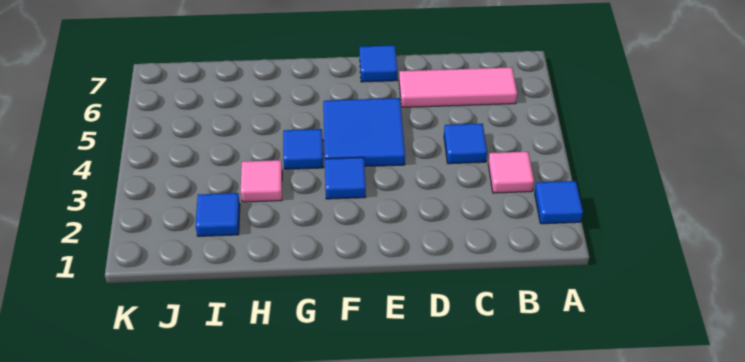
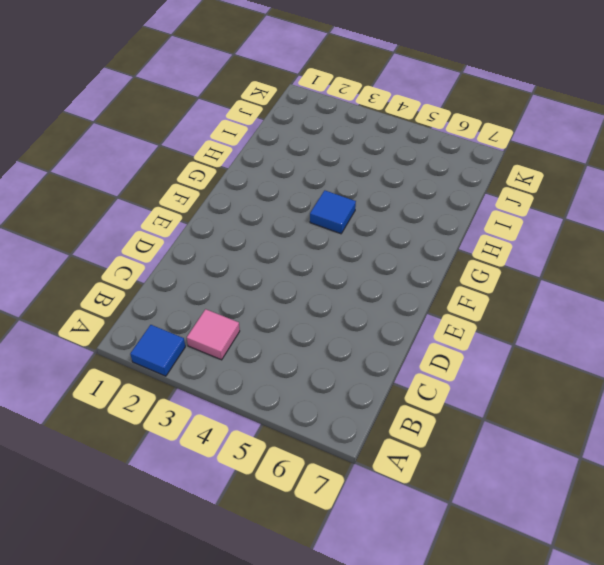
none -> pink tile B6:D6 level 1
none -> blue tile C4 level 1

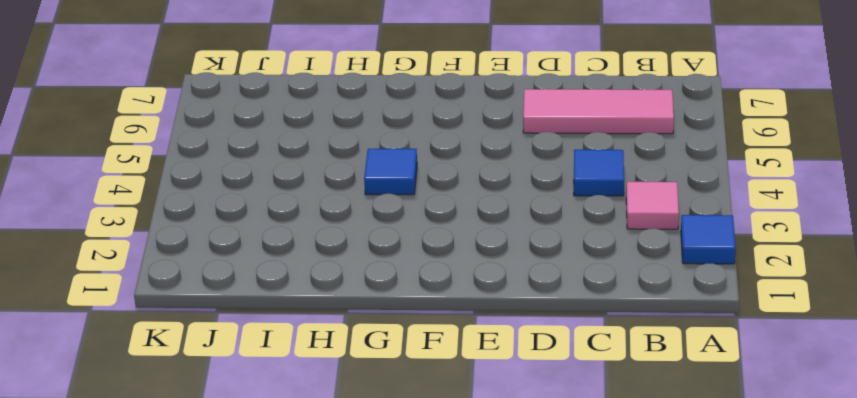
none -> blue tile E4:F5 level 1
none -> blue tile E7 level 1

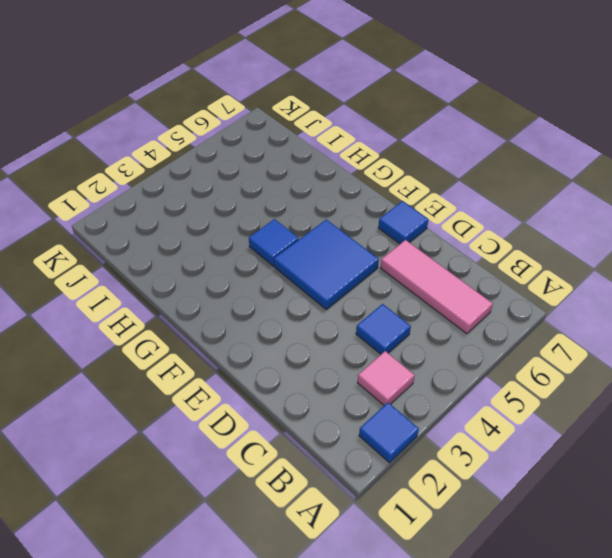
none -> blue tile F3 level 1
none -> pink tile H3 level 1

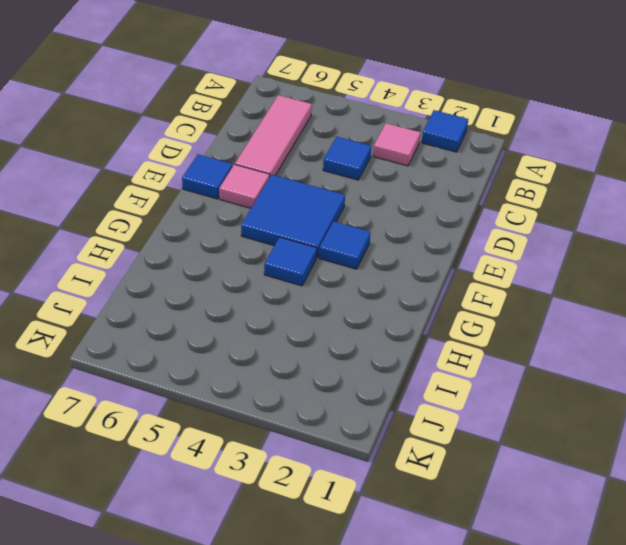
pink tile E6 level 1 -> pink tile H3 level 1
none -> blue tile I2 level 1

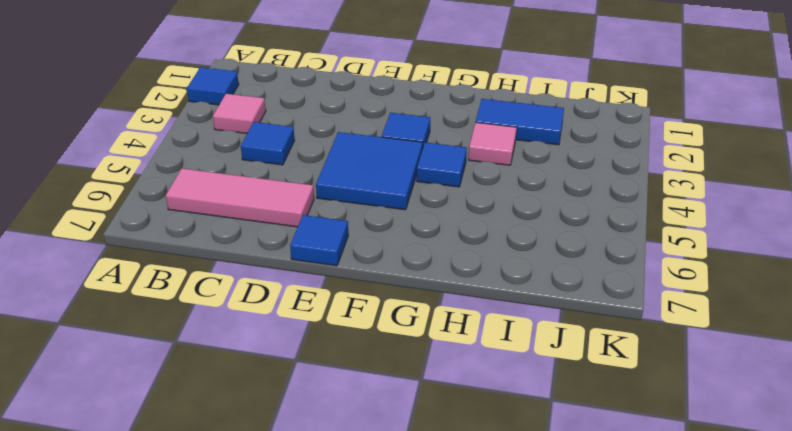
blue tile H2:I2 level 1 -> blue tile I2 level 1

